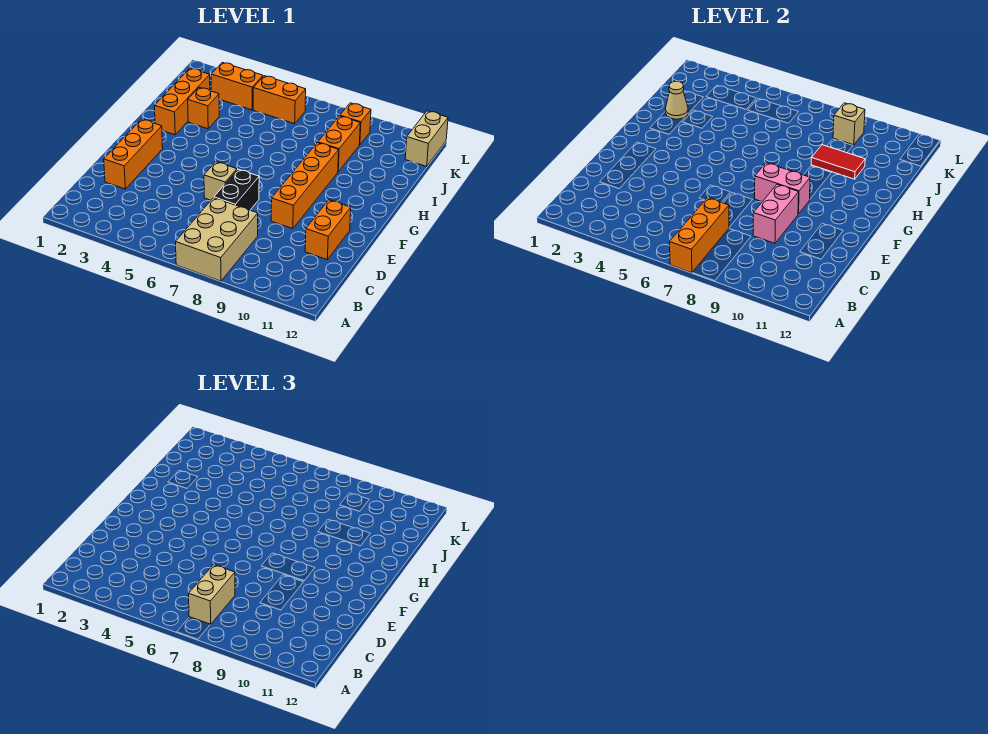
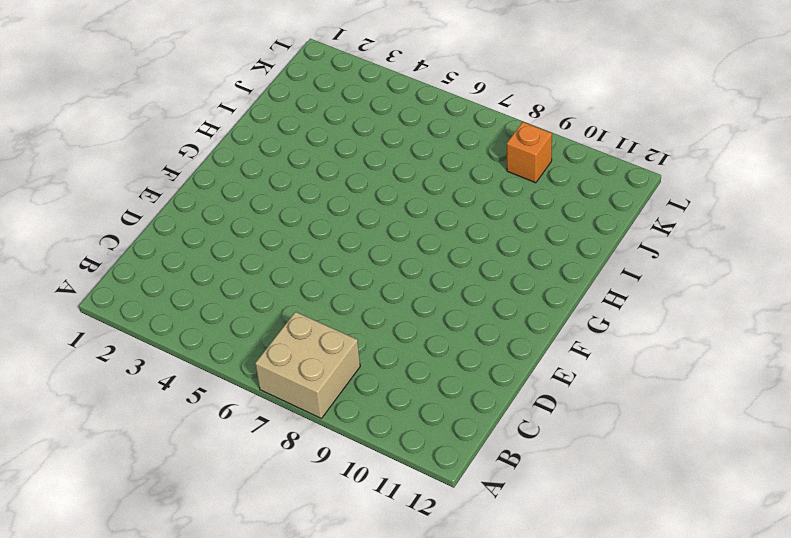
tan brick A7:B8 level 1 -> tan brick A7:C8 level 1
none -> orange brick D2:F2 level 1
none -> black brick D7:E7 level 1
none -> orange brick D11:E11 level 1

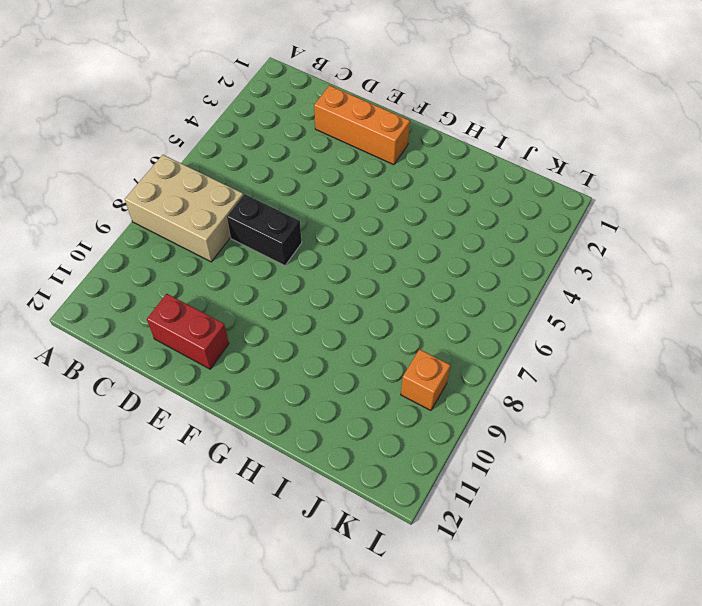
red brick D11:E11 level 1 -> orange brick D11:E11 level 1
none -> tan brick E6 level 1
none -> orange brick E9:H9 level 1
none -> orange brick H2:J2 level 1

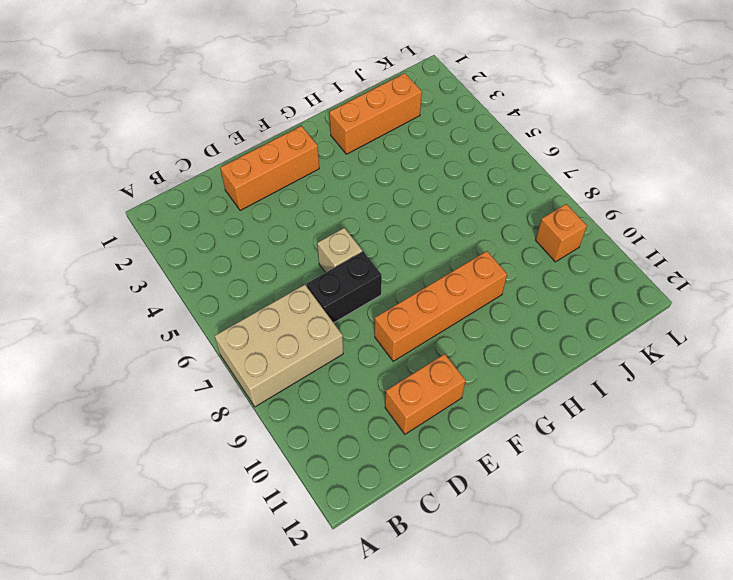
none -> orange brick I3 level 1
none -> orange brick I9:J9 level 1
none -> orange brick K3:K4 level 1

